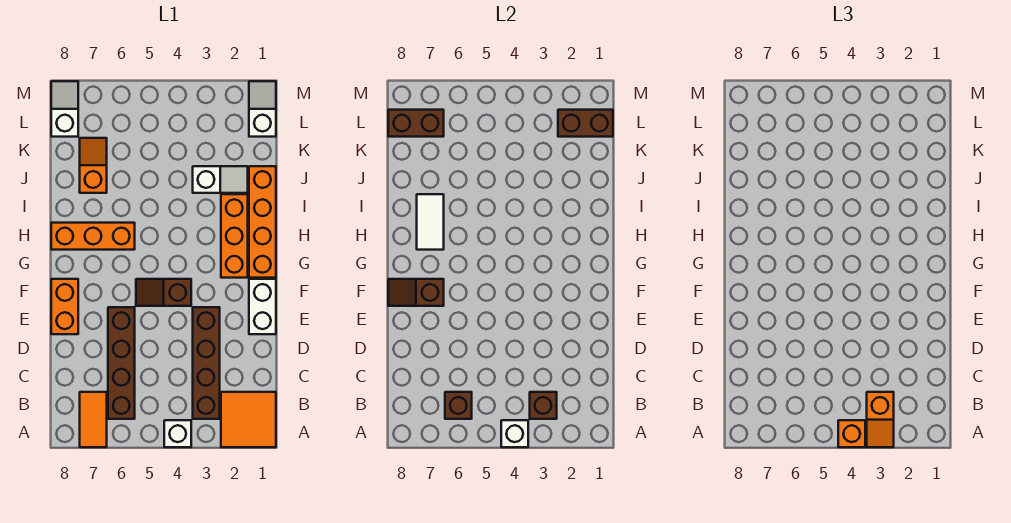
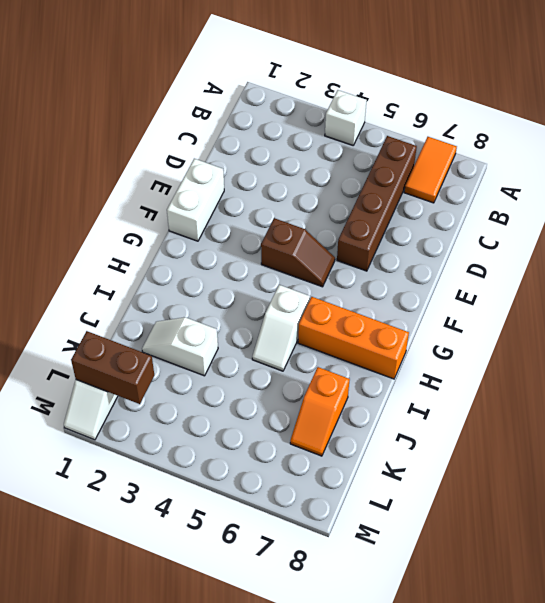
white slope H5:I5 level 1 top H -> white slope L8:M8 level 1 top L
none -> orange tile A1:B2 level 1
none -> brown brick B3:E3 level 1
none -> orange brick E8:F8 level 1

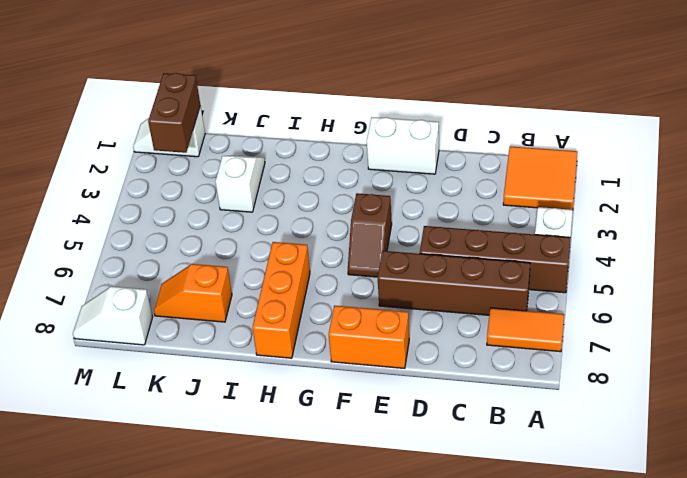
brown brick A5:D5 level 1 -> brown brick B3:E3 level 1
none -> orange brick G1:J1 level 1
none -> orange brick G2:I2 level 1
none -> white brick A4 level 2

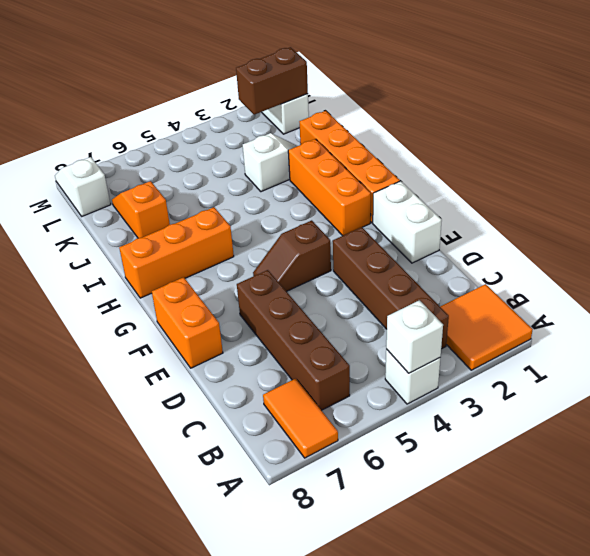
none -> brown brick B3 level 2
none -> brown brick B6 level 2
none -> brown slope F7:F8 level 2 top 7

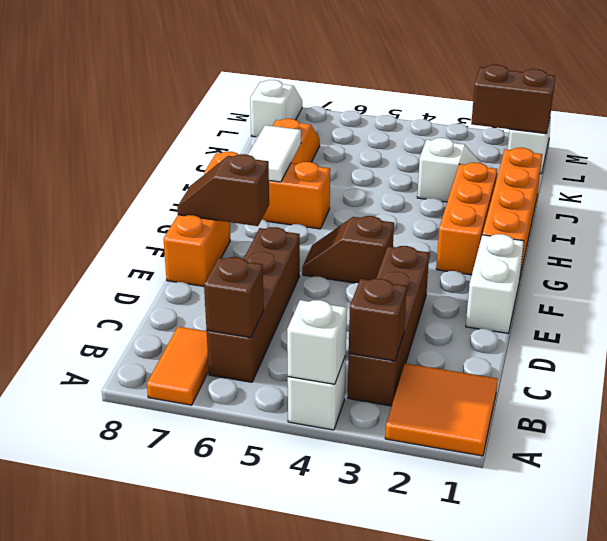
none -> brown brick L7:L8 level 2
none -> orange slope A3:B3 level 3 top B
none -> orange brick A4 level 3

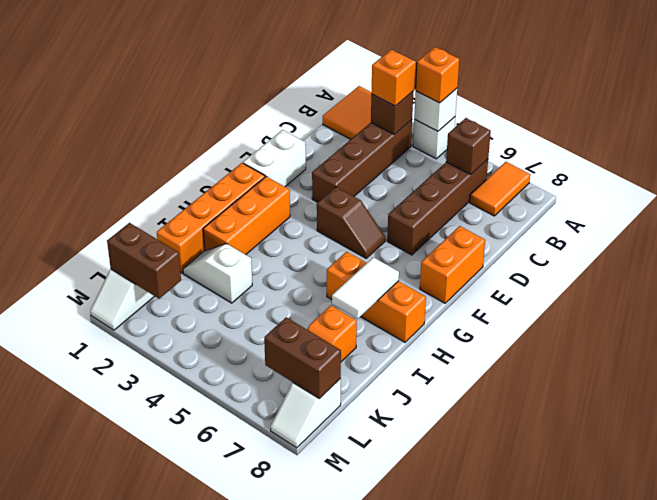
none -> brown slope F7:F8 level 2 top 7

